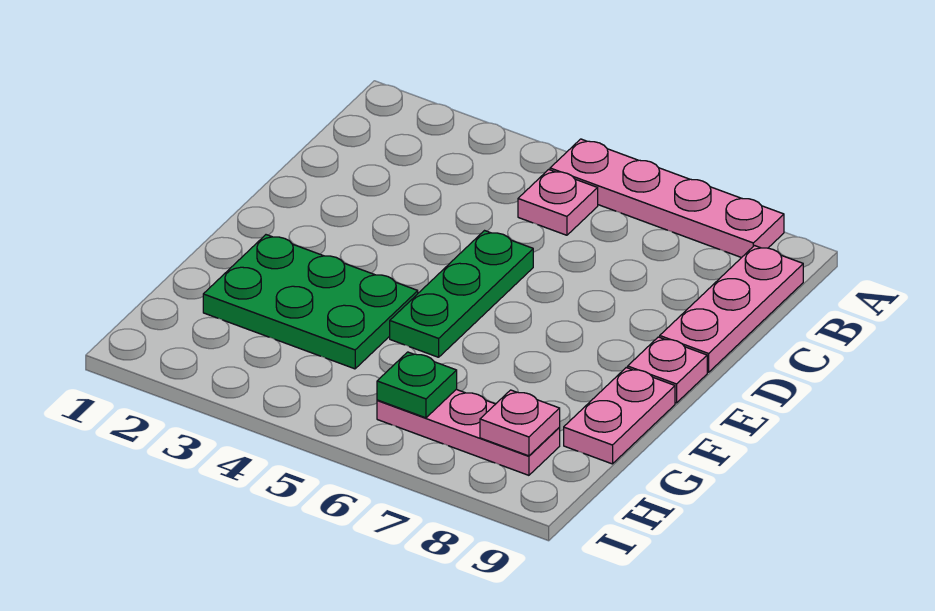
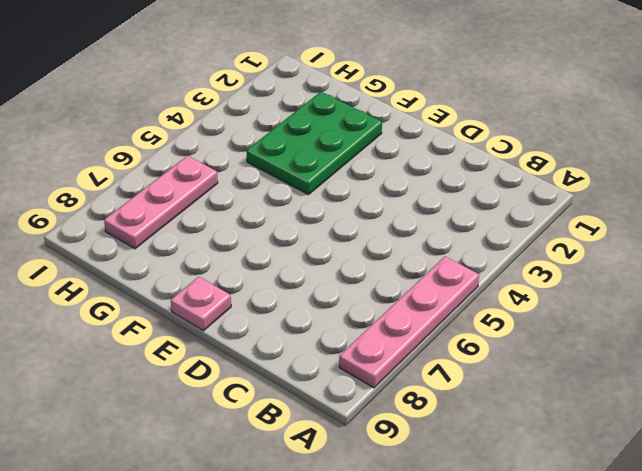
none -> pink plate B5 level 1
none -> pink plate B9:D9 level 1

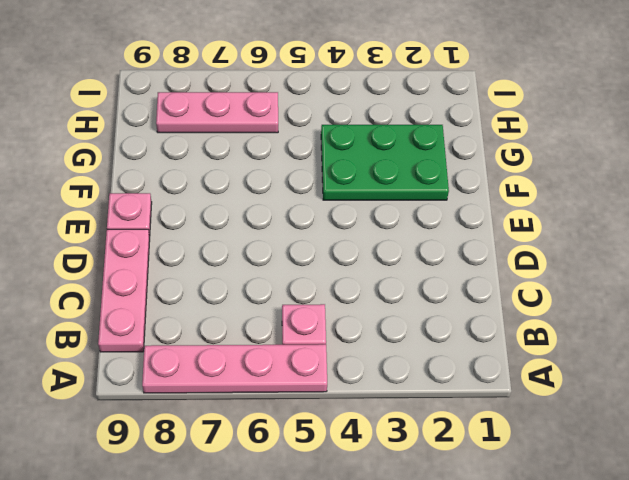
none -> green plate D5:F5 level 1
none -> pink plate F9:G9 level 1

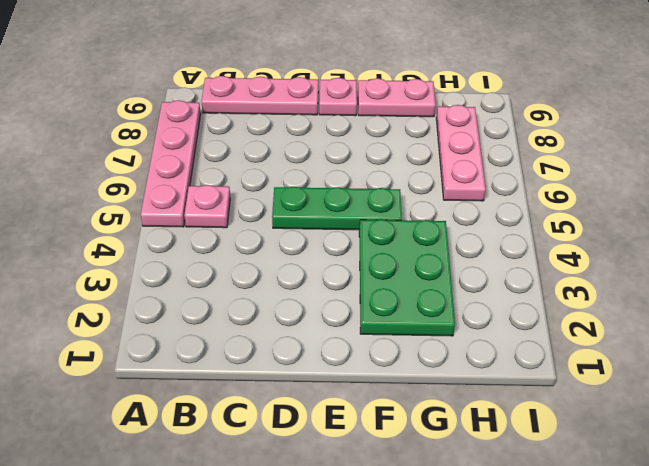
none -> green plate H6 level 2
none -> pink plate H8 level 2

